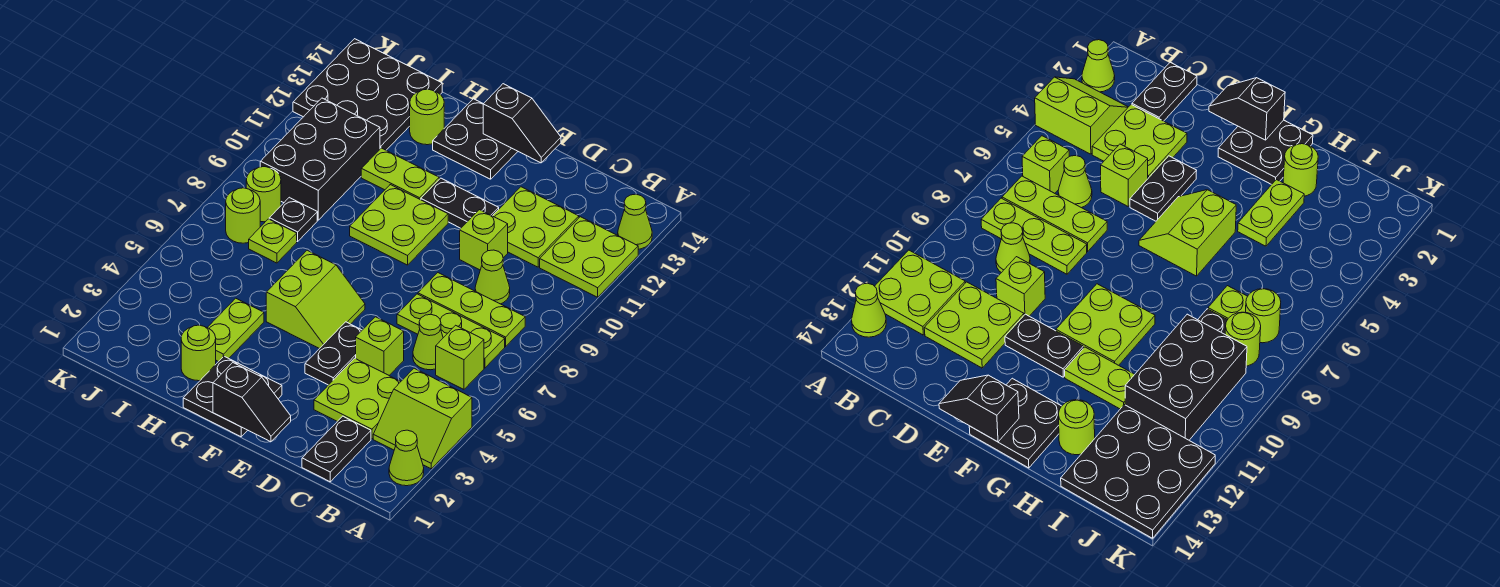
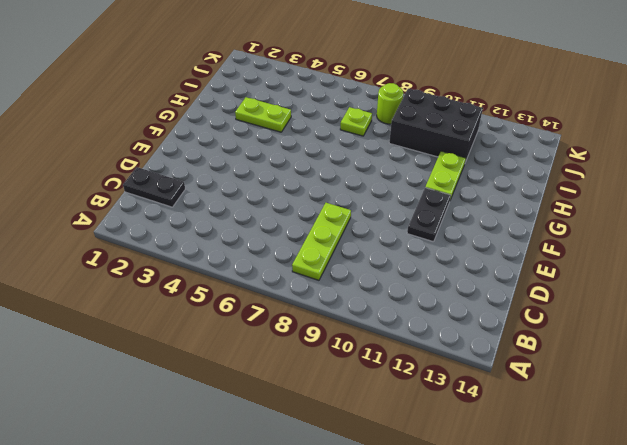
none -> lime cone A2 level 1
none -> lime slope A3:B4 level 1 top 4
none -> lime plate A11:B12 level 1
none -> lime cone A13 level 1

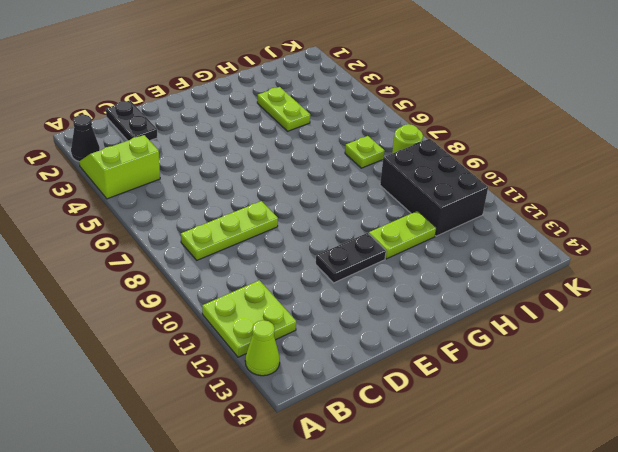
black cone A2 level 1 -> lime cone A2 level 1
none -> lime brick B6 level 1
none -> lime plate B7:D7 level 1
none -> lime plate C3:D4 level 1
none -> lime cone C6 level 1

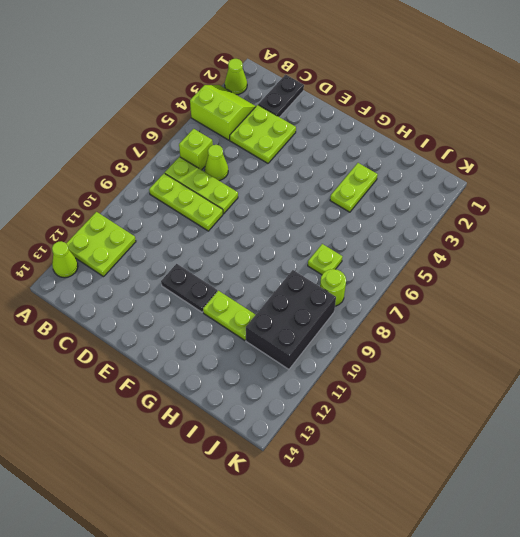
none -> lime cone C9 level 1
none -> lime plate C11:D12 level 1
none -> lime brick D5 level 1
none -> lime brick D10 level 1

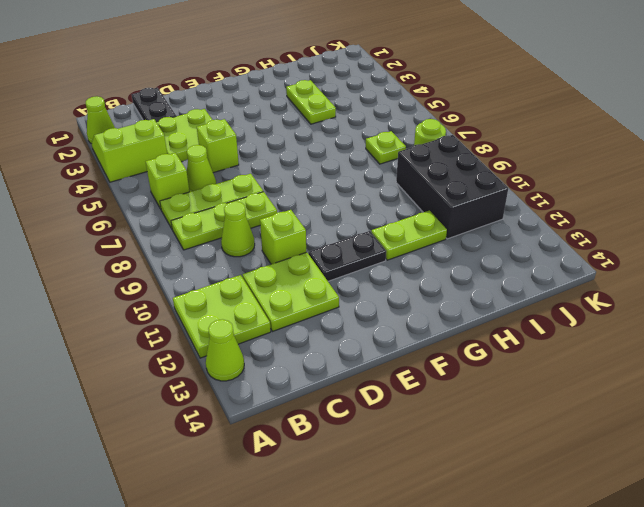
none -> black plate E4:E5 level 1
none -> black plate F1:G2 level 1
none -> lime slope F5:G6 level 1 top G
none -> lime plate F9:G10 level 1

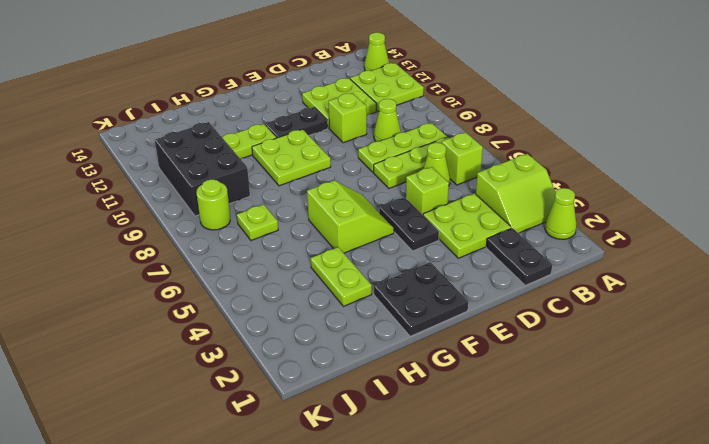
none -> black plate F13:G14 level 1
none -> lime round brick H2 level 1
none -> lime round brick H13 level 1
none -> black plate I8 level 1

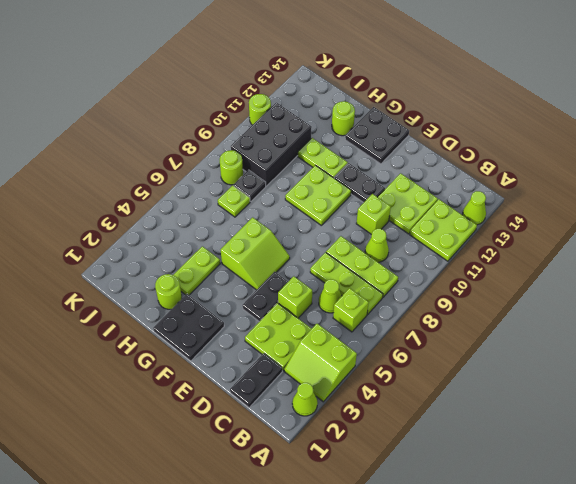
lime round brick K11 level 1 -> lime round brick J7 level 1
none -> black plate I12:K14 level 1
none -> black slope E1:F1 level 2 top F
none -> black slope E14:F14 level 2 top F

